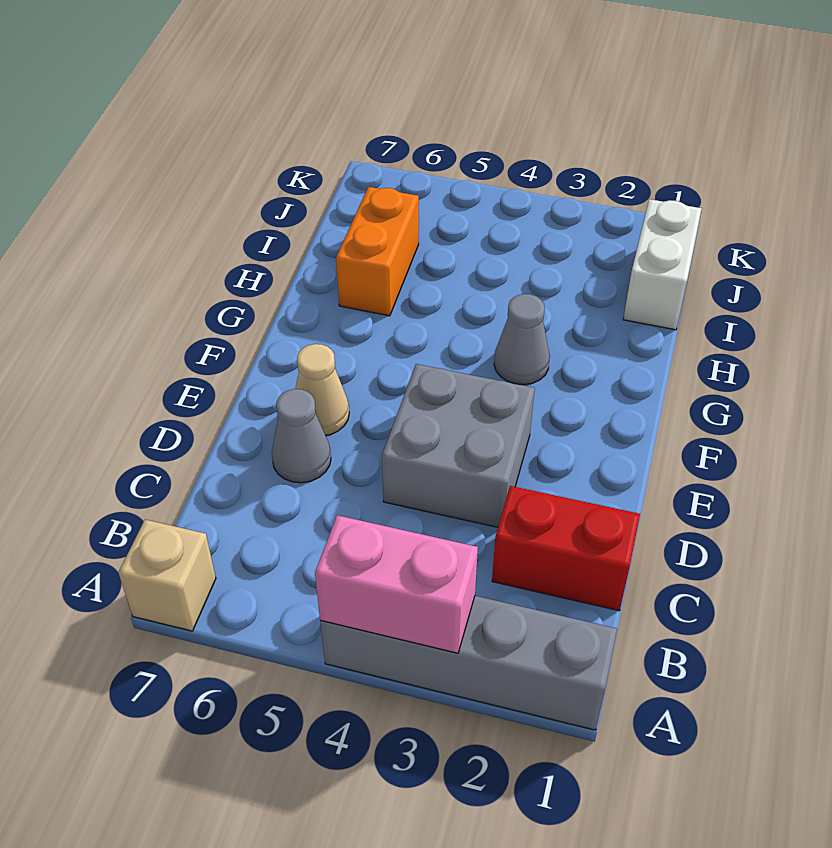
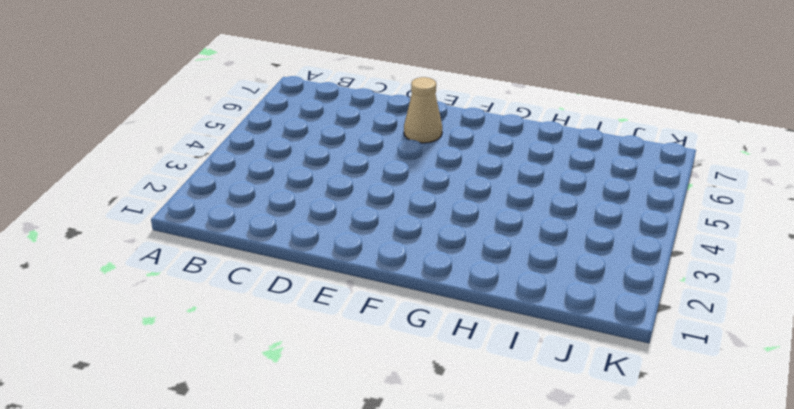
none -> grey brick A1:A4 level 1
none -> tan brick A7 level 1

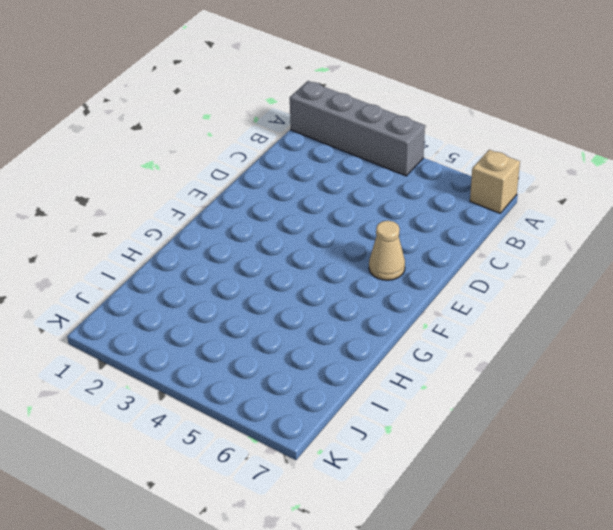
none -> red brick C1:C2 level 1
none -> grey brick D3:E4 level 1

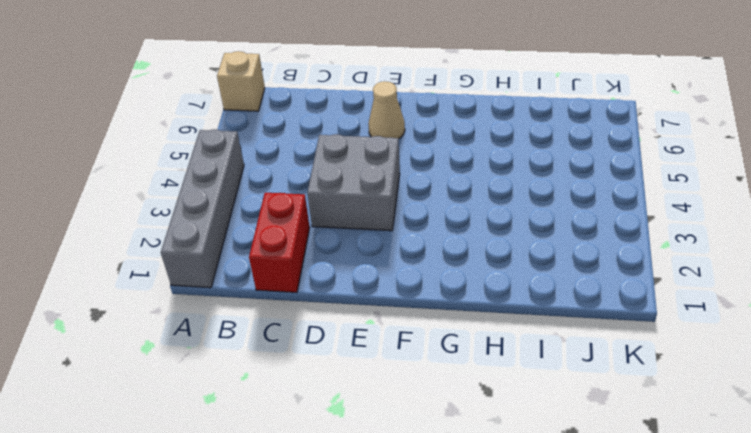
none -> grey cone D6 level 1
none -> grey cone G3 level 1

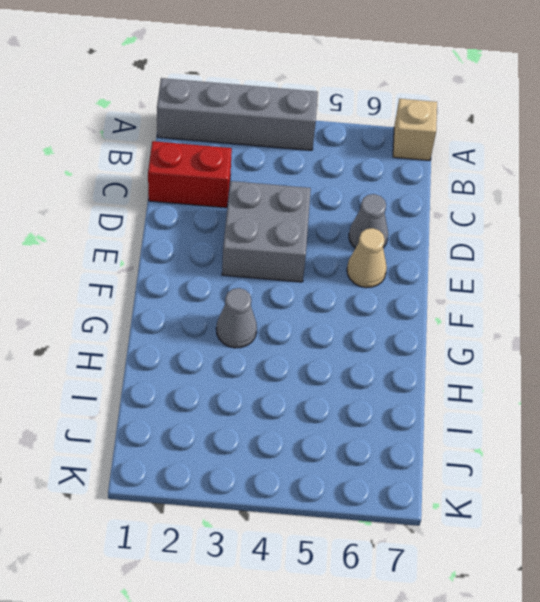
none -> orange brick H6:I6 level 1
none -> white brick I1:J1 level 1

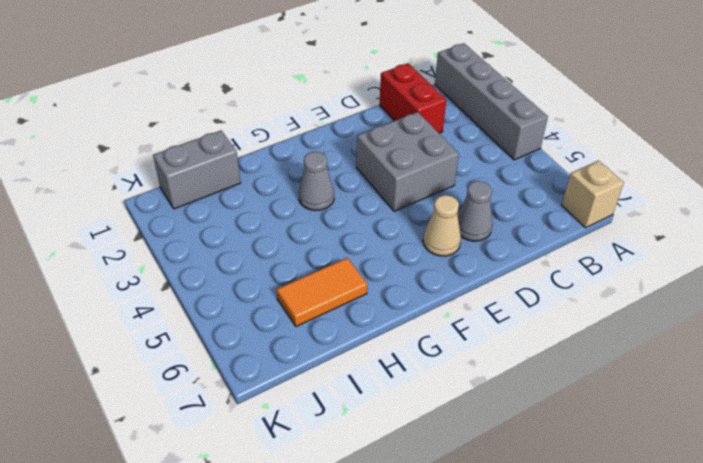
orange tile H6:I6 level 1 -> orange brick H6:I6 level 1
grey brick I1:J1 level 1 -> white brick I1:J1 level 1
none -> pink brick A3:A4 level 2

